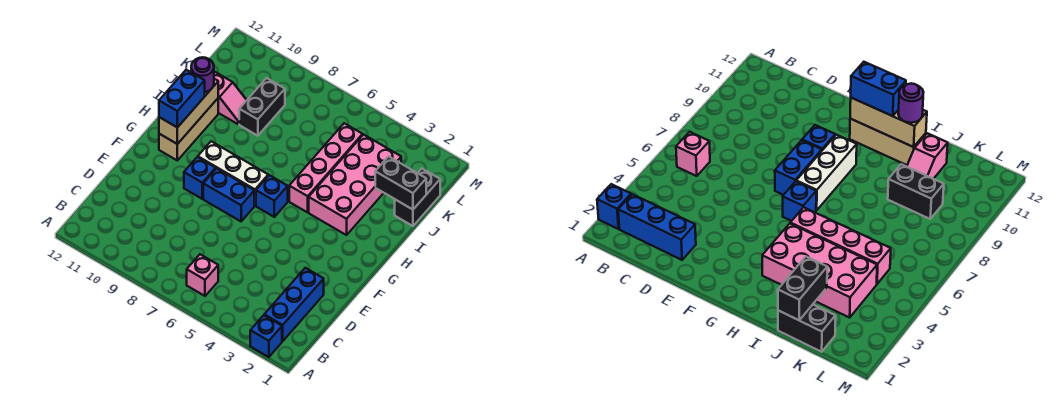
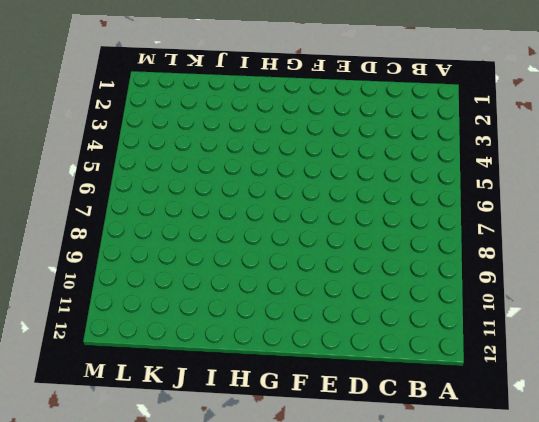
none -> blue brick A2 level 1
none -> blue brick B2:D2 level 1
none -> pink brick B6 level 1

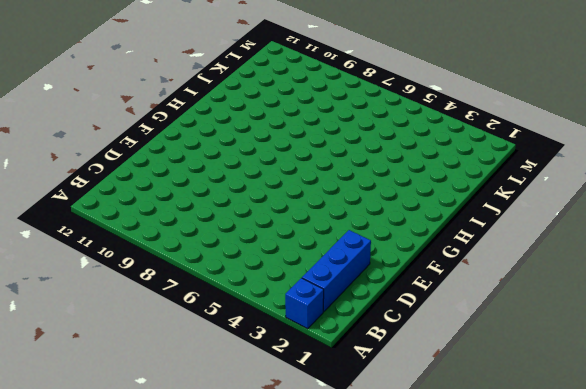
none -> pink brick B6 level 1
none -> blue brick F7:F8 level 1
none -> blue brick F9 level 1

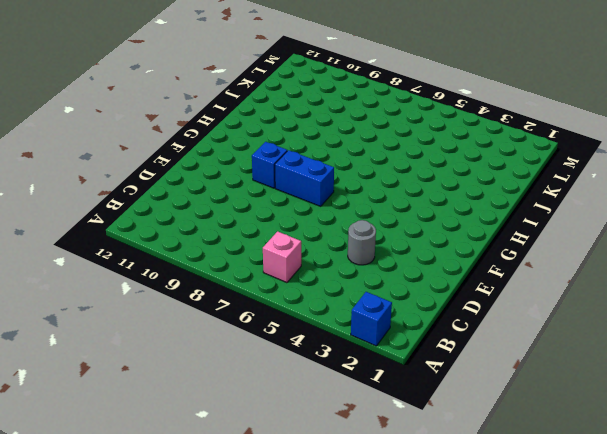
grey round brick D4 level 1 -> none
none -> blue brick B2:D2 level 1
none -> blue brick G6 level 1
none -> white brick G7:G9 level 1

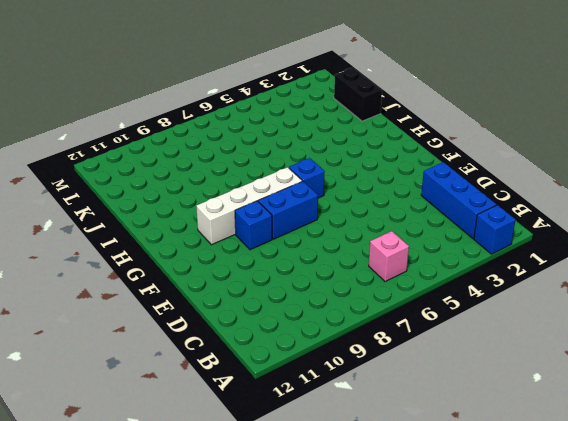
white brick G7:G10 level 1 -> white brick G7:G9 level 1
none -> tan brick G11:I11 level 1
none -> pink brick H3:K4 level 1
none -> pink brick H5:K5 level 1

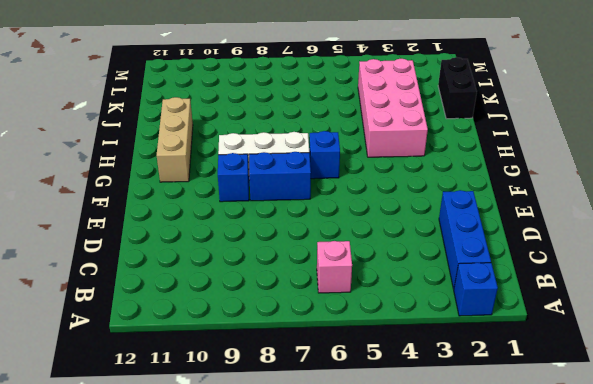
none -> pink brick H5:K5 level 1
none -> black brick J9:K9 level 1
none -> pink slope J10:J11 level 1 top 11

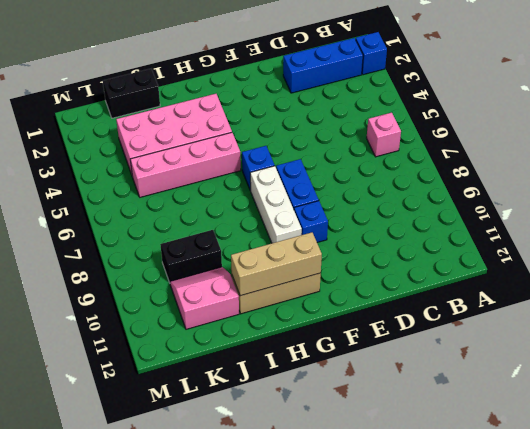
pink slope J10:K11 level 1 top 11 -> pink slope J10:J11 level 1 top 11
none -> black brick J1:J2 level 2
none -> blue brick G11:H11 level 3
none -> purple round brick I11 level 3

